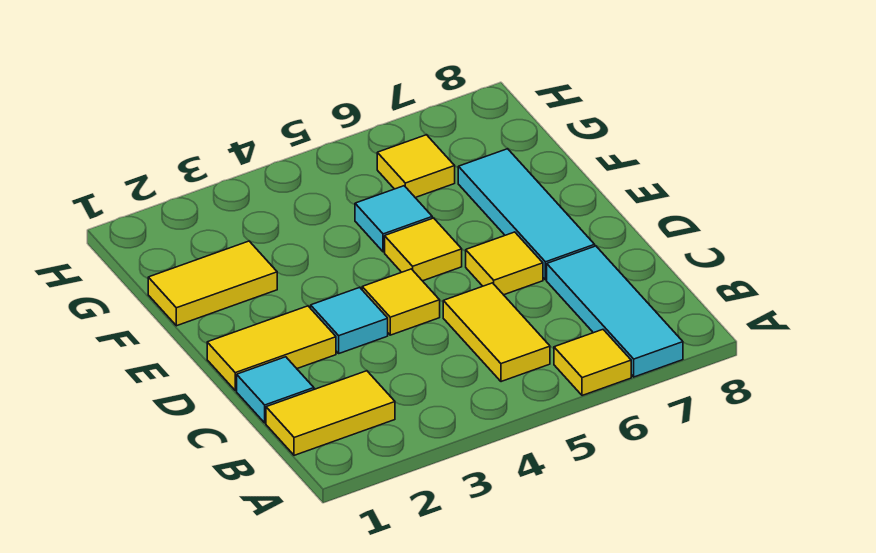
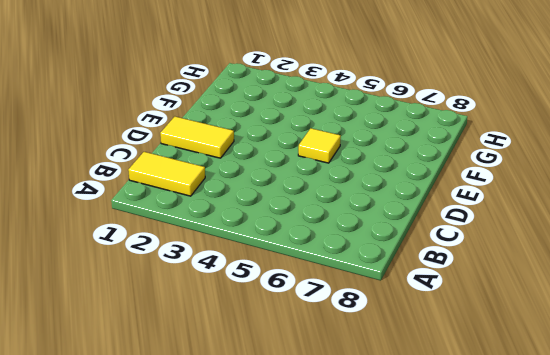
none -> yellow tile A6 level 1
none -> cyan tile A7:C7 level 1
none -> yellow tile B5:C5 level 1

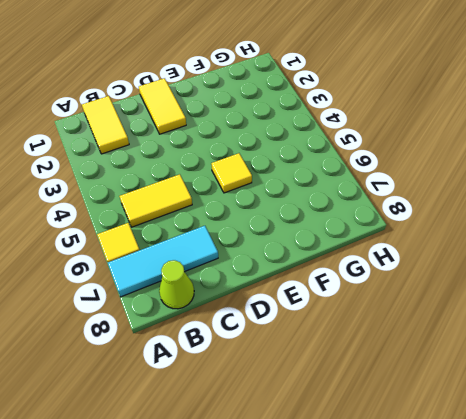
lime cone B8 level 1 -> none
none -> cyan tile C1 level 1
none -> cyan tile D3 level 1
none -> yellow tile D4 level 1

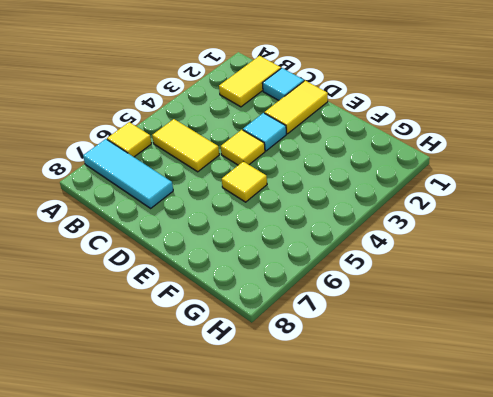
none -> yellow tile D6 level 1
none -> cyan tile D7:F7 level 1
none -> yellow tile F1:F2 level 1

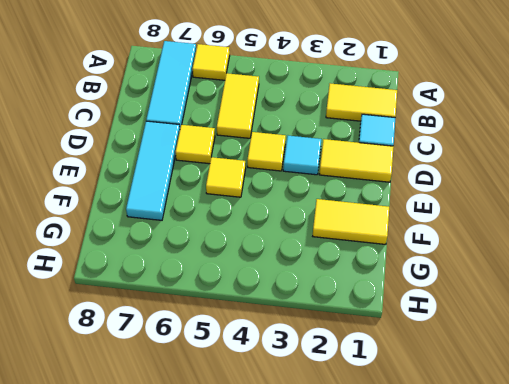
none -> cyan tile F5 level 1
none -> yellow tile G6 level 1

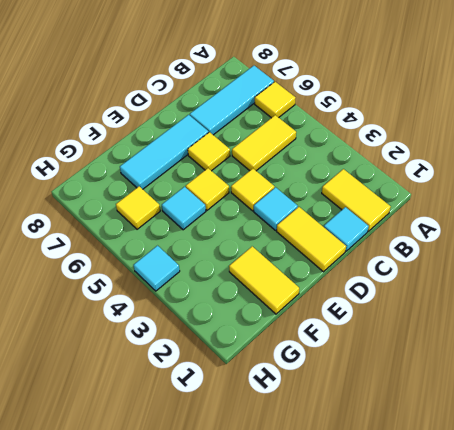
cyan tile H4 level 1 -> none

